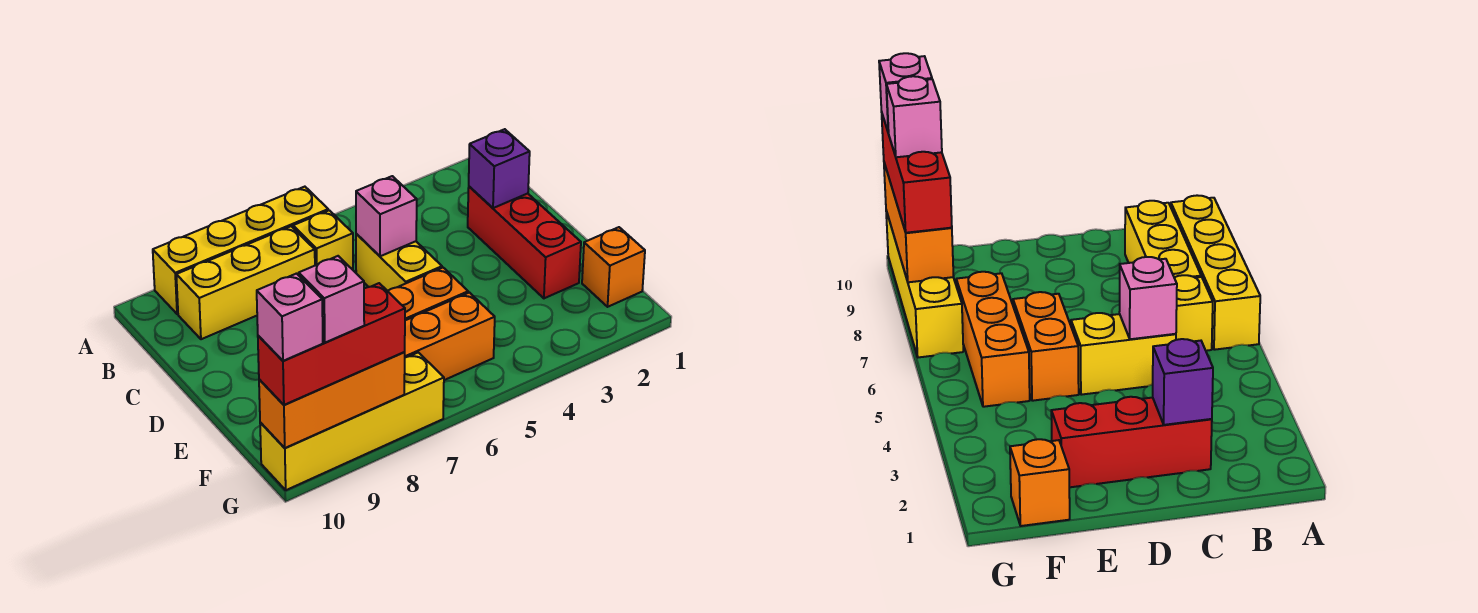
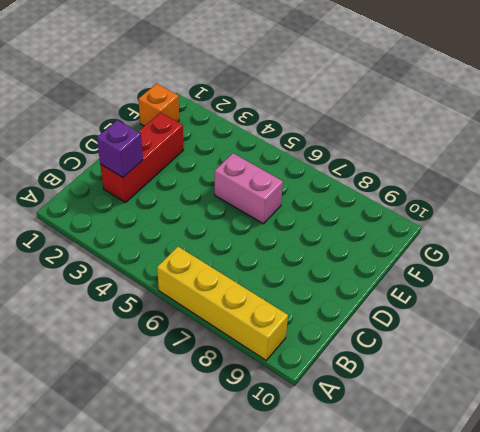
pink brick E5:E6 level 1 -> orange brick E5:E6 level 1
none -> yellow brick B6 level 1
none -> yellow brick B7:B9 level 1
none -> yellow brick C5:D5 level 1

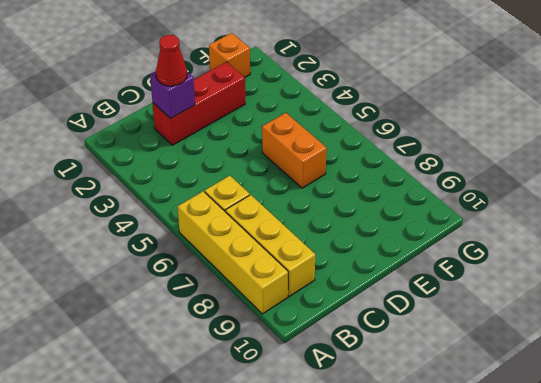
red cone C2 level 3 -> none
none -> yellow brick C5:D5 level 1
none -> orange brick F5:F7 level 1
none -> yellow brick G7:G10 level 1

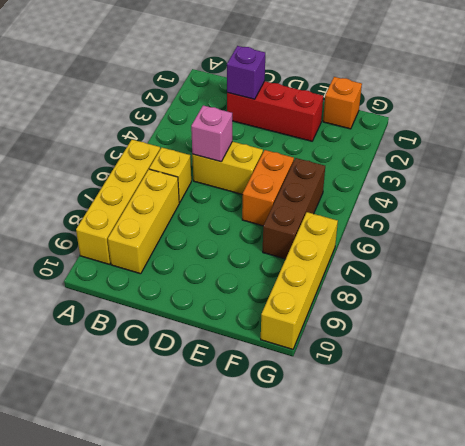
brown brick F5:F7 level 1 -> orange brick F5:F7 level 1
none -> orange brick G8:G10 level 2
none -> red brick G8:G10 level 3
none -> pink brick G9 level 4

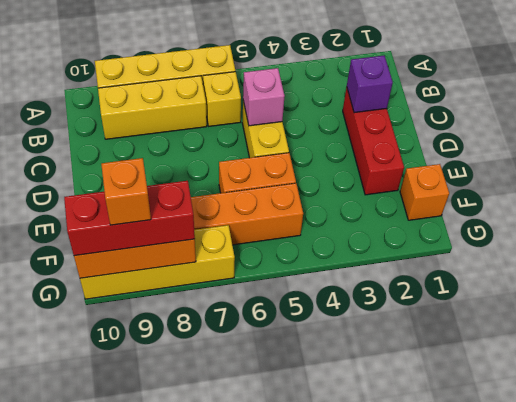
orange brick G9 level 4 -> pink brick G9 level 4
none -> pink brick G10 level 4

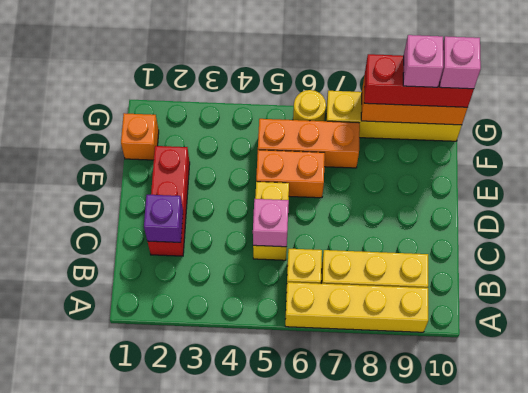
yellow round brick G6 level 1 -> none

